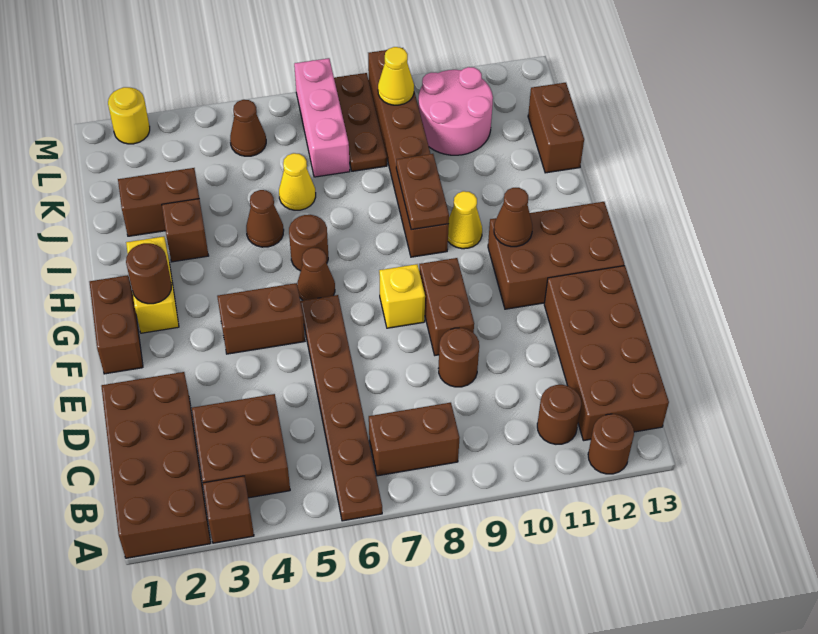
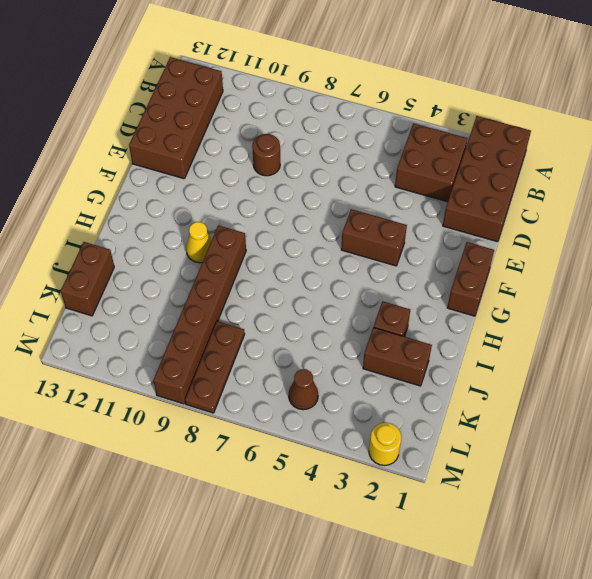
none -> brown brick A3 level 1
none -> brown plate A6:F6 level 1
none -> brown round brick A12 level 1
none -> brown brick B7:B8 level 1

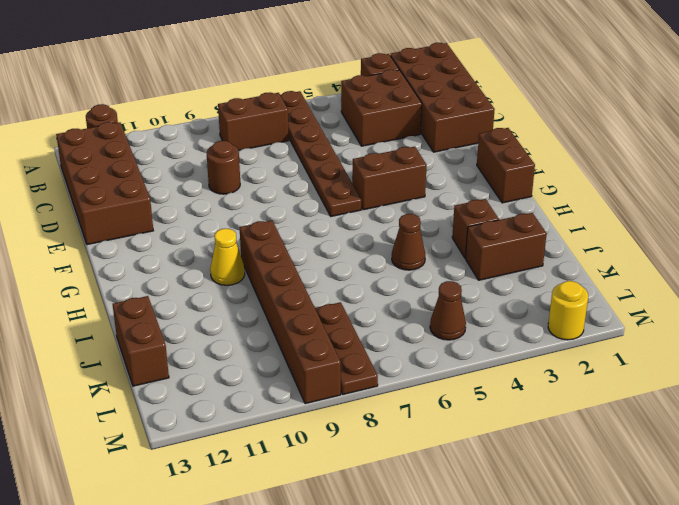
none -> brown round brick B11 level 1
none -> brown brick E9:F9 level 1
none -> yellow brick F8 level 1
none -> brown brick F11:G13 level 1

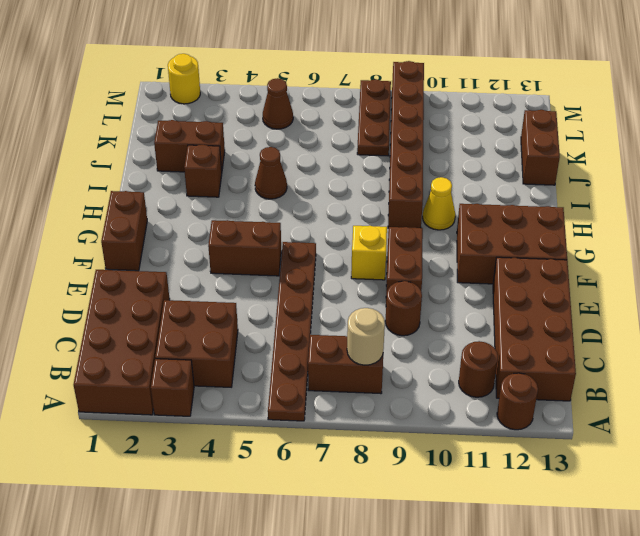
tan round brick B8 level 2 -> none
none -> yellow brick G2:H2 level 1
none -> brown cone G6 level 1
none -> brown round brick H6 level 1
none -> yellow cone J6 level 1

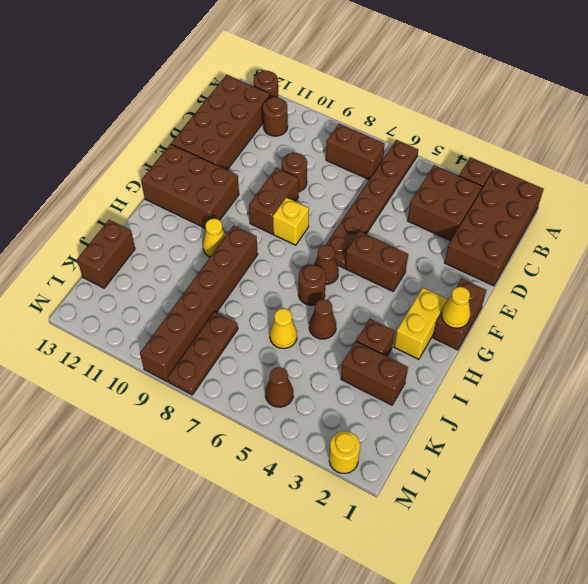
yellow cone G1 level 2 -> yellow cone L9 level 2
none -> pink brick K7:M7 level 1
none -> pink round brick K10:L11 level 1
none -> brown round brick G2 level 2
none -> brown cone G11 level 2

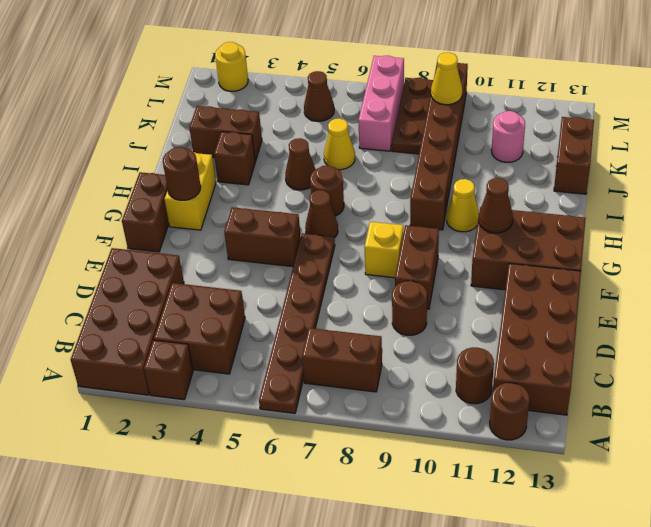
pink round brick K11 level 1 -> pink round brick K10:L11 level 1
none -> brown plate H9:I9 level 2

